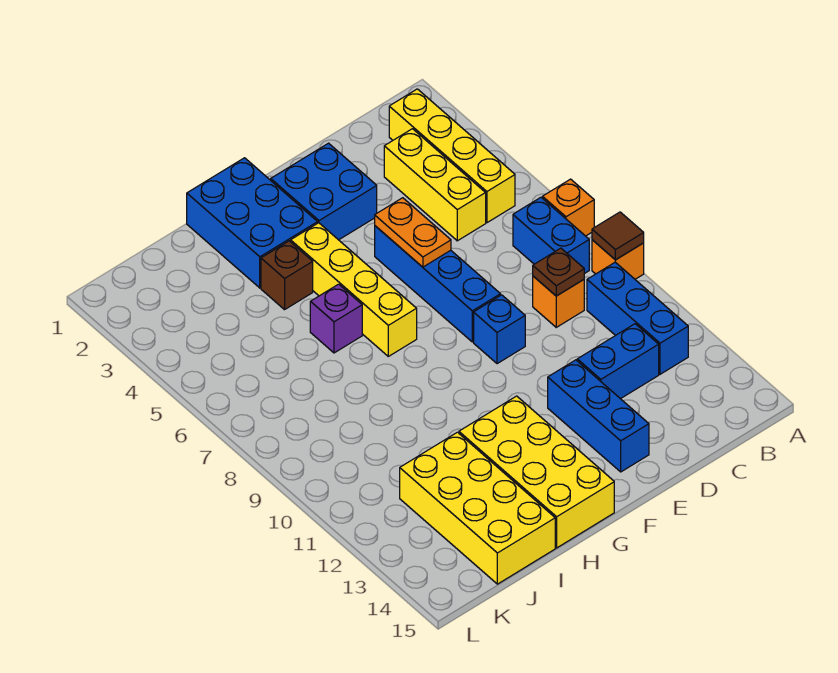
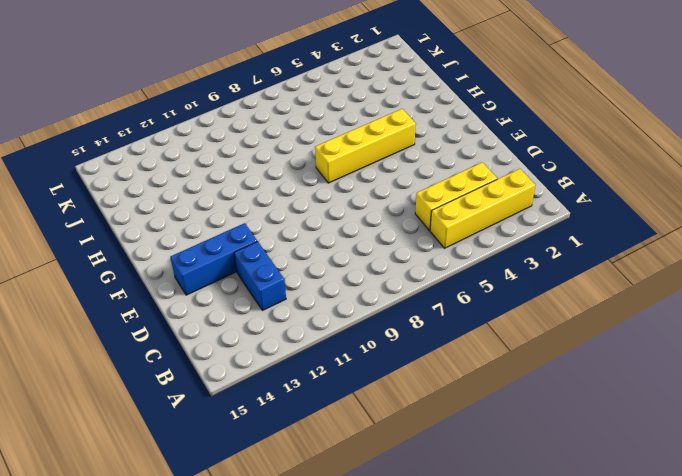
none -> orange brick A7 level 1
none -> orange brick A9 level 1
none -> blue brick B7:B8 level 1

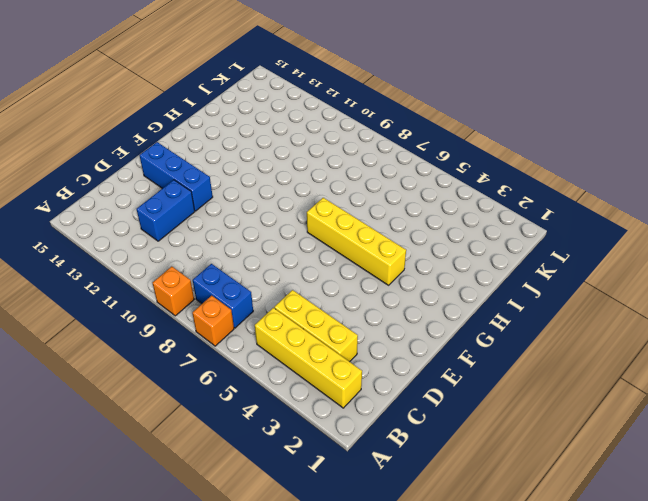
none -> blue brick B10:B12 level 1
none -> orange brick C9 level 1
none -> blue brick E2:F3 level 1

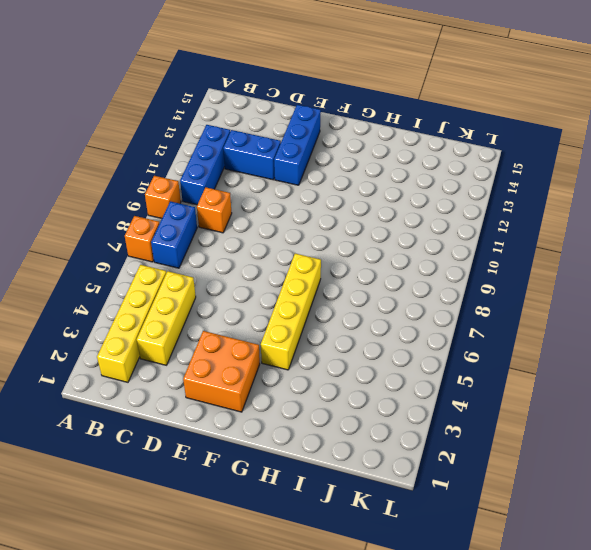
orange brick E2:F3 level 1 -> blue brick E2:F3 level 1
none -> blue brick E5:E8 level 1
none -> blue brick E9 level 1
none -> blue brick G1:H3 level 1

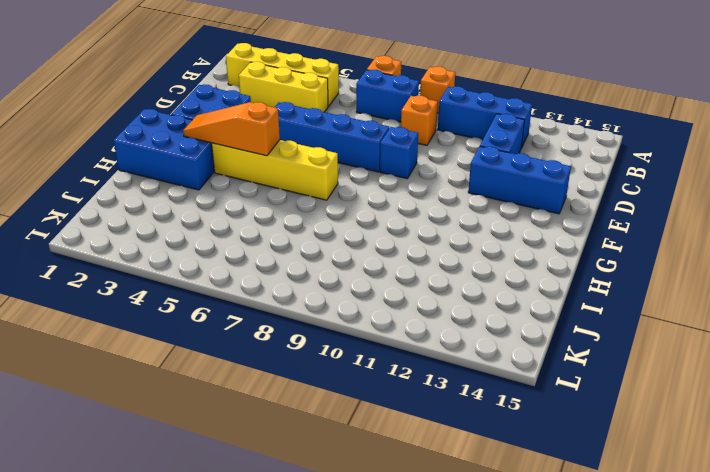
orange slope G3:G5 level 2 top 5 -> none
none -> yellow brick G12:H15 level 1
none -> brown brick H4 level 1
none -> purple brick H6 level 1

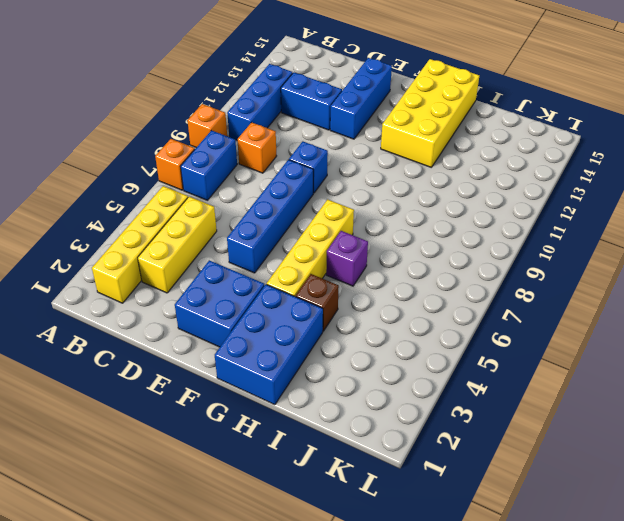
none -> yellow brick I12:J15 level 1
none -> brown tile A9 level 2
none -> brown plate C9 level 2

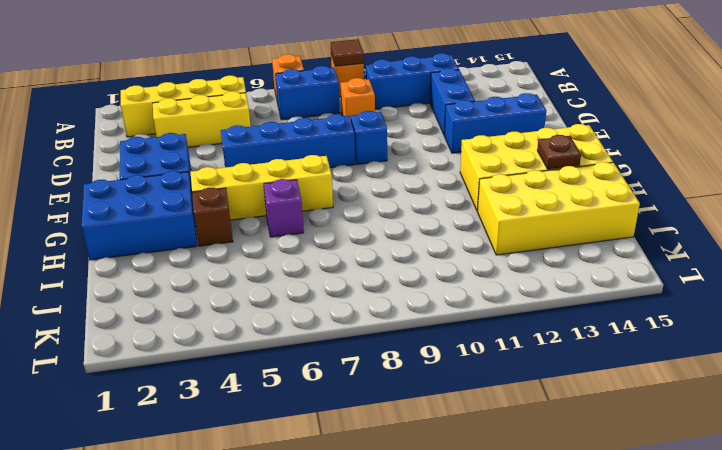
brown plate H14 level 2 -> brown plate C9 level 2
none -> orange plate E5:E6 level 2

